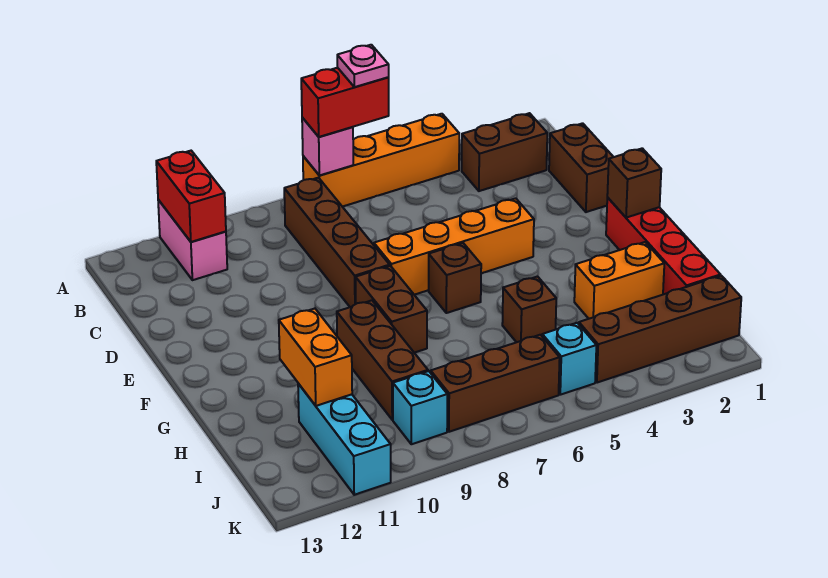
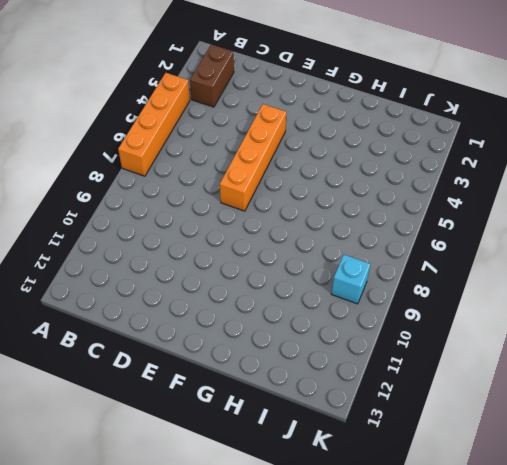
none -> pink brick A11:B11 level 1
none -> brown brick B8:E8 level 1
none -> brown brick C1:D1 level 1

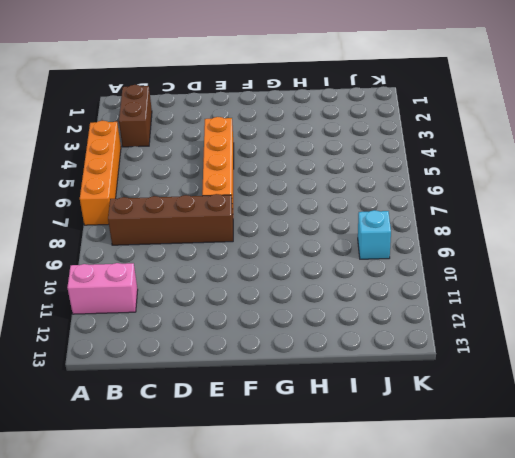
none -> brown brick C1:D1 level 1
none -> red brick F1:I1 level 1
none -> brown brick F6 level 1

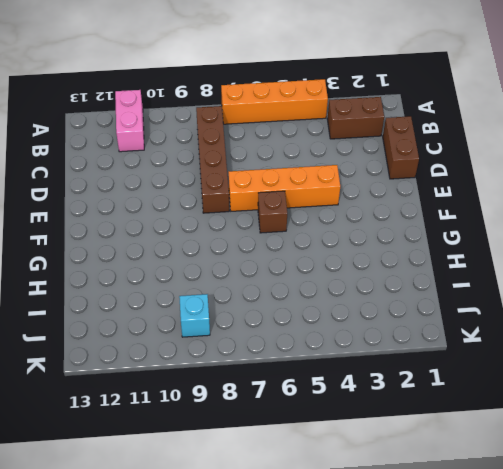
none -> red brick F1:I1 level 1
none -> brown brick F8:G8 level 1
none -> brown brick G9:I9 level 1

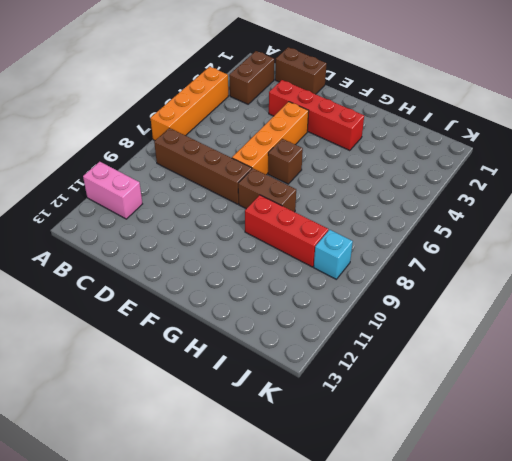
red brick D3:G3 level 1 -> red brick F1:I1 level 1
red brick G9:I9 level 1 -> brown brick G9:I9 level 1
none -> orange brick H2:H3 level 1
none -> brown brick H5 level 1
none -> cyan brick I11:K11 level 1

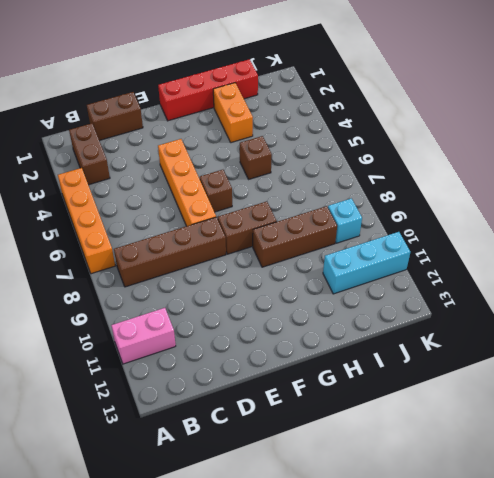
none -> brown brick J1:J4 level 1
none -> cyan brick J5 level 1
none -> brown brick J6:J8 level 1

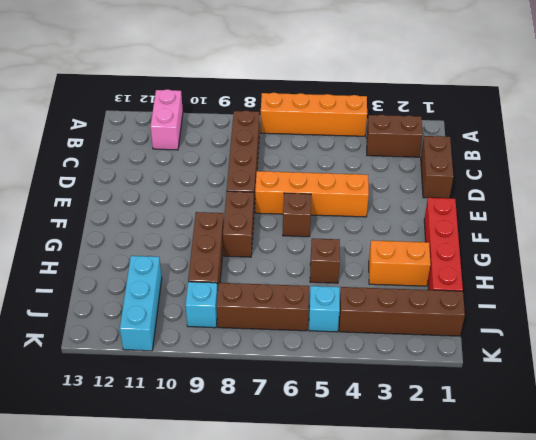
none -> pink brick A7 level 2
none -> red brick A11:B11 level 2
none -> brown brick F1 level 2

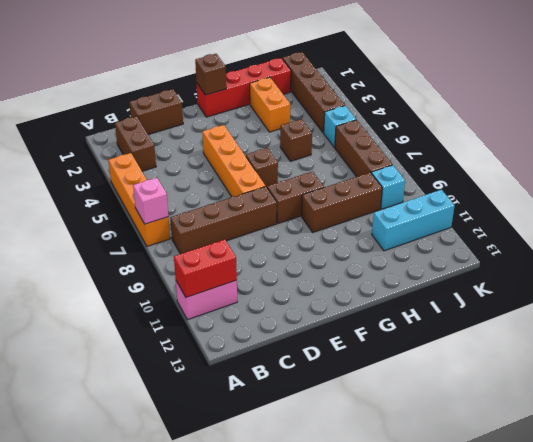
none -> orange brick H11:I11 level 2
none -> red brick A6:A7 level 3
none -> pink plate A6 level 4

